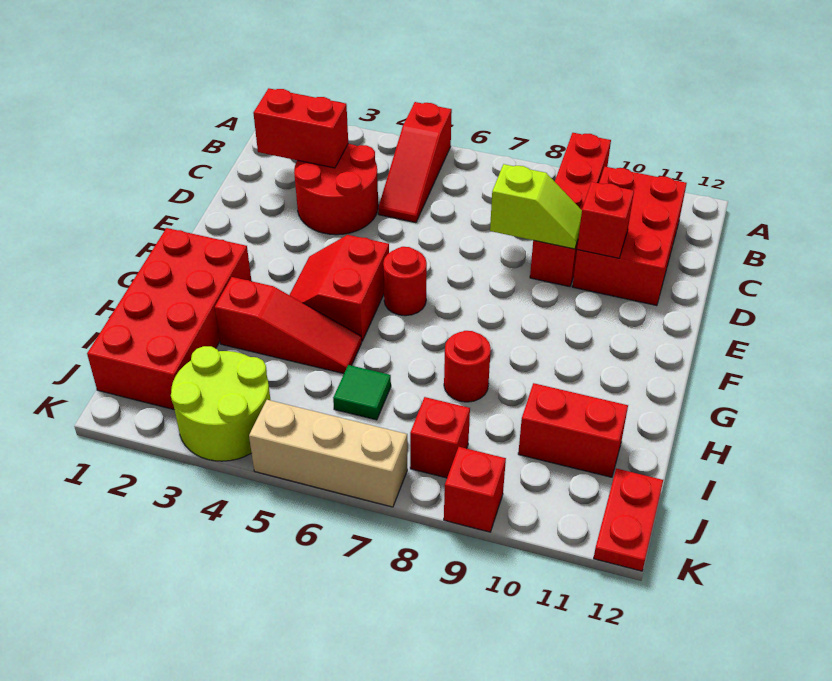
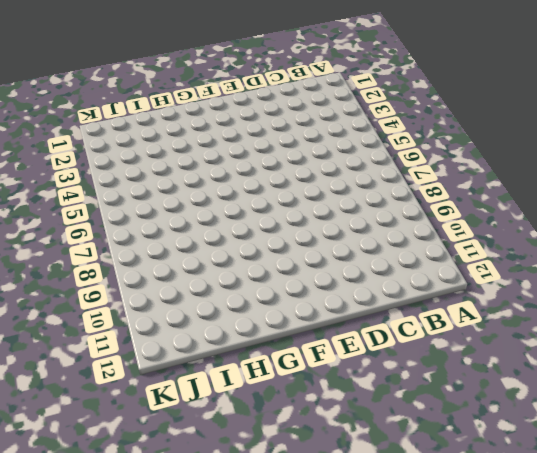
none -> red slope A5:C5 level 1 top A
none -> red brick A9:D9 level 1
none -> red brick B10:D11 level 1

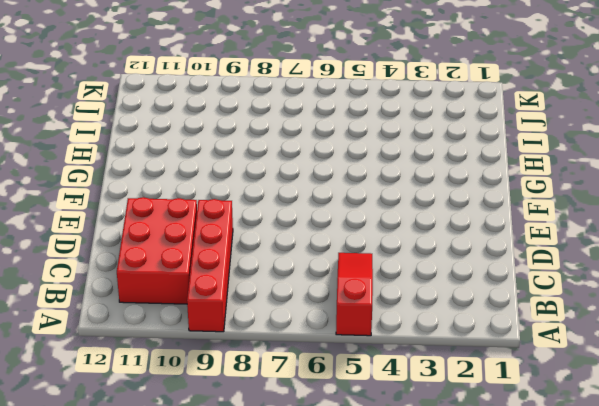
none -> red round brick C3:D4 level 1
none -> red slope F4:G5 level 1 top 5
none -> red round brick F6 level 1

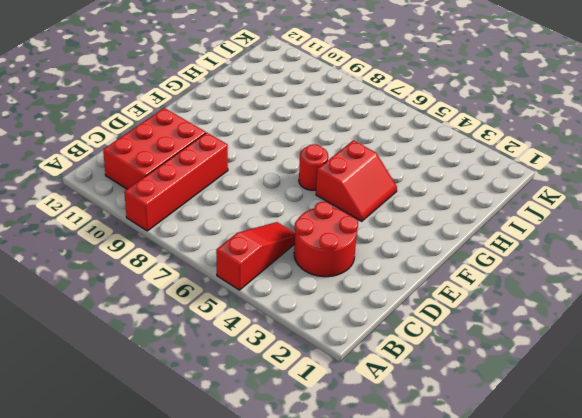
none -> red brick G1:J2 level 1
none -> red slope H3:H5 level 1 top 3
none -> red round brick H8 level 1

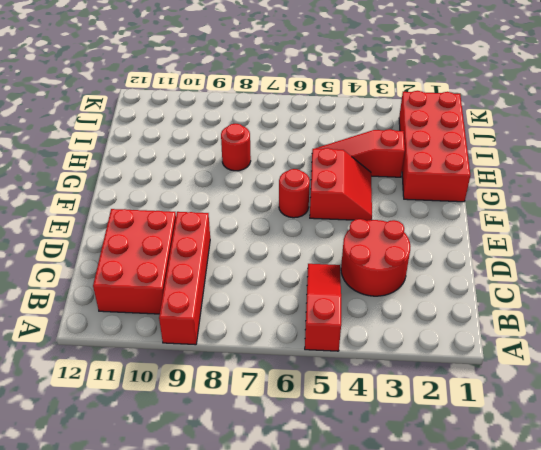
none -> green tile I6 level 1
none -> red brick I10:I11 level 1
none -> lime round brick J3:K4 level 1

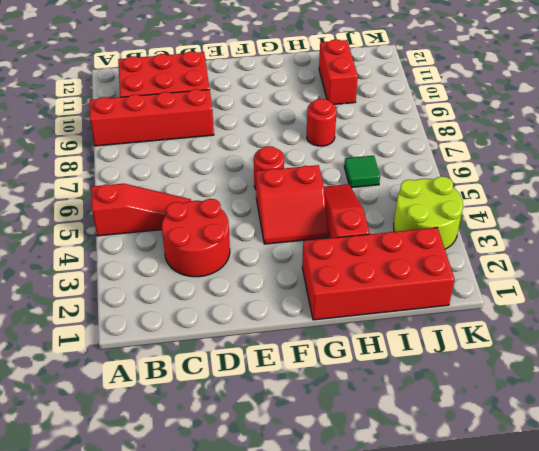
none -> red brick J8 level 1
none -> red plate J12:K12 level 1
none -> tan brick K5:K7 level 1

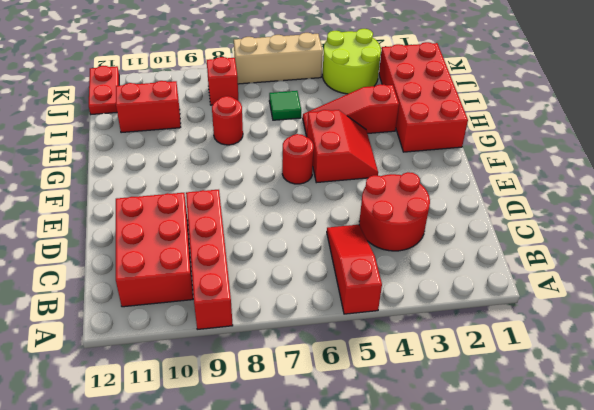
none -> red brick K9 level 1
none -> red brick C2:C3 level 2
none -> lime slope D8:D9 level 2 top 8

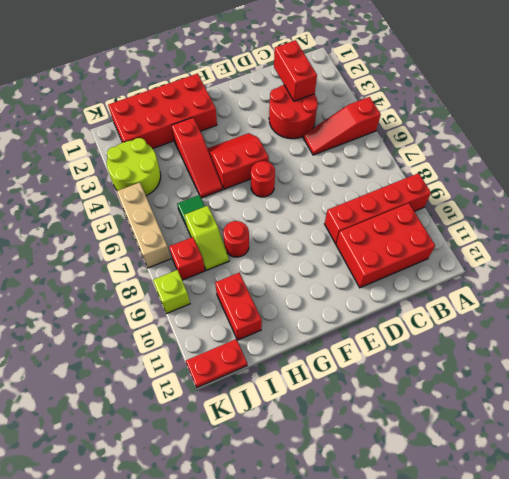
lime slope I7:I8 level 1 top 7 -> lime slope D8:D9 level 2 top 8
lime brick K9 level 1 -> red brick K9 level 1
none -> red brick D10 level 2

